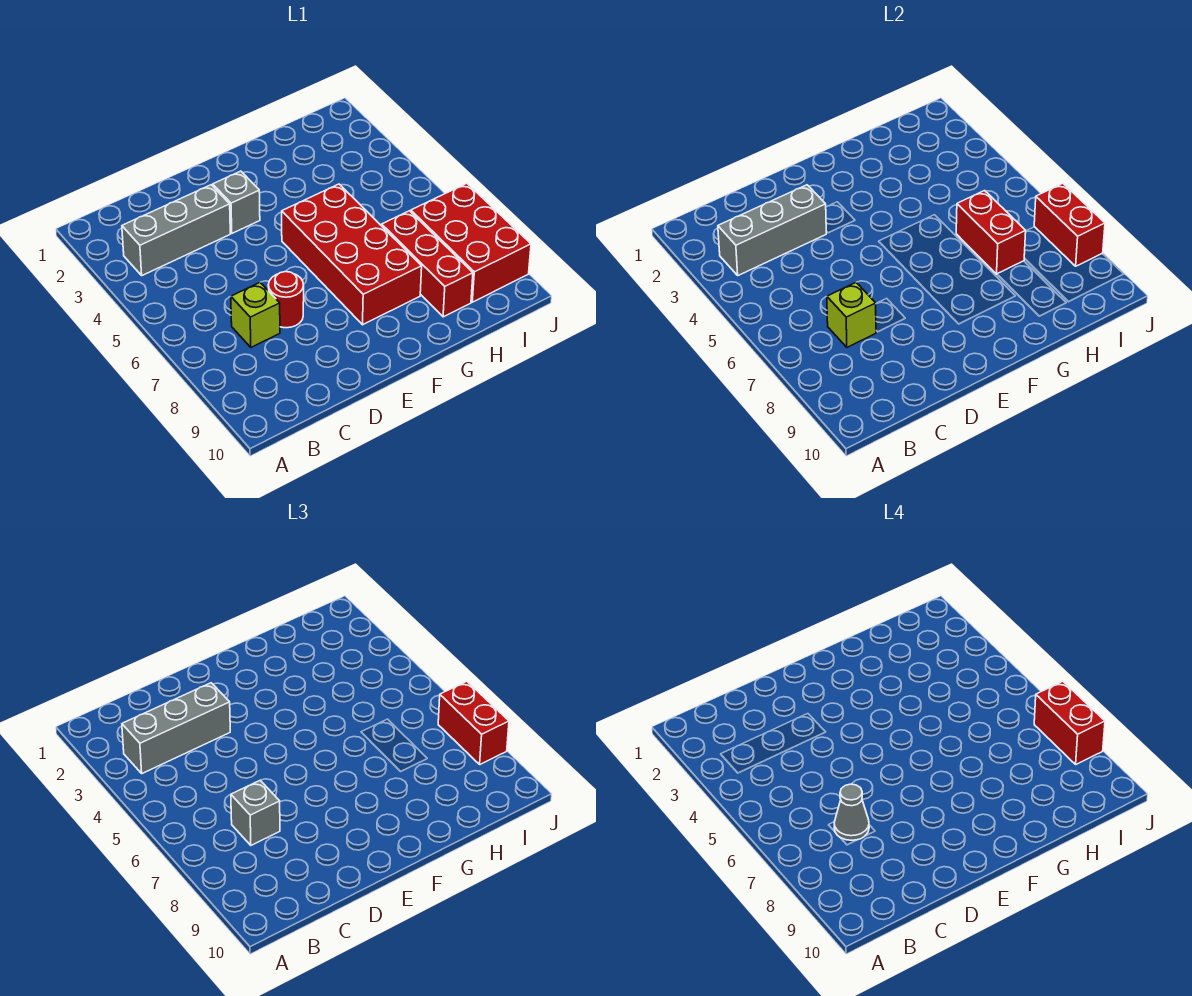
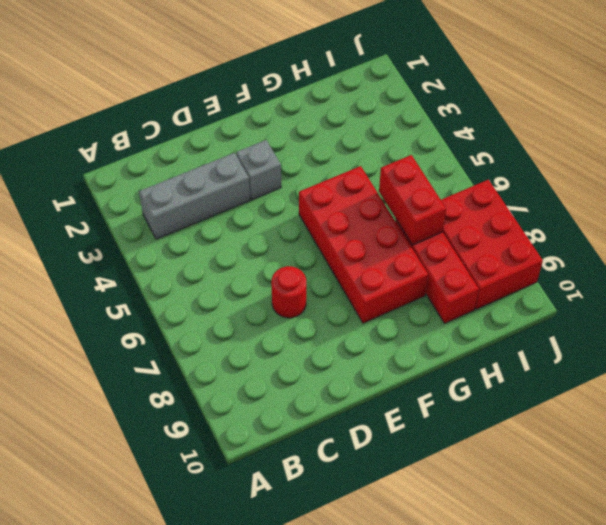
none -> lime brick C7 level 1
none -> grey brick B3:D3 level 2
none -> lime brick C7 level 2

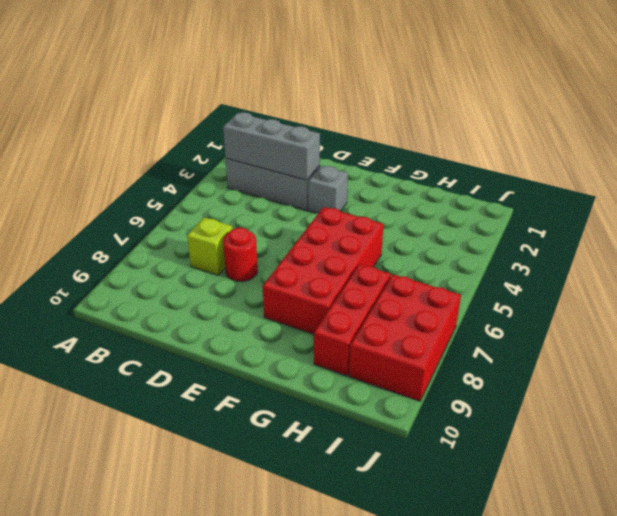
none -> lime brick C7 level 2
none -> red brick H6:H7 level 2
none -> red brick J7:J8 level 2

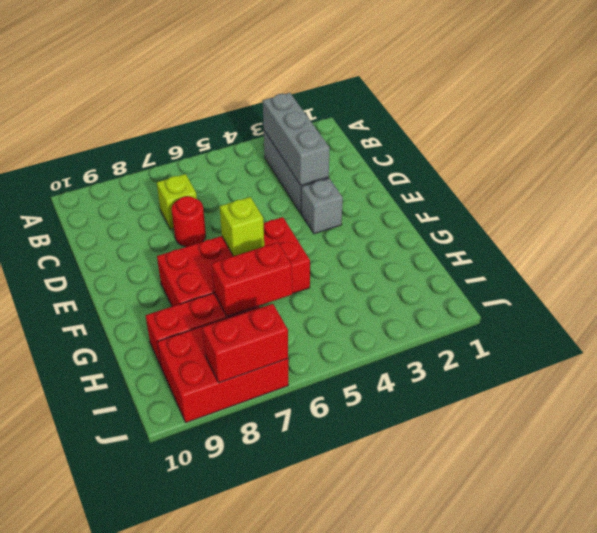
lime brick F6 level 2 -> lime brick C7 level 2
none -> grey brick B3:D3 level 3
none -> grey brick C7 level 3
none -> red brick J7:J8 level 3

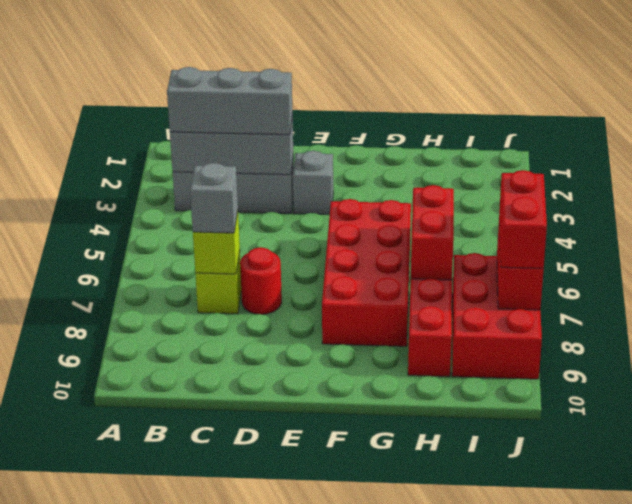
none -> grey cone C7 level 4
none -> red brick J7:J8 level 4

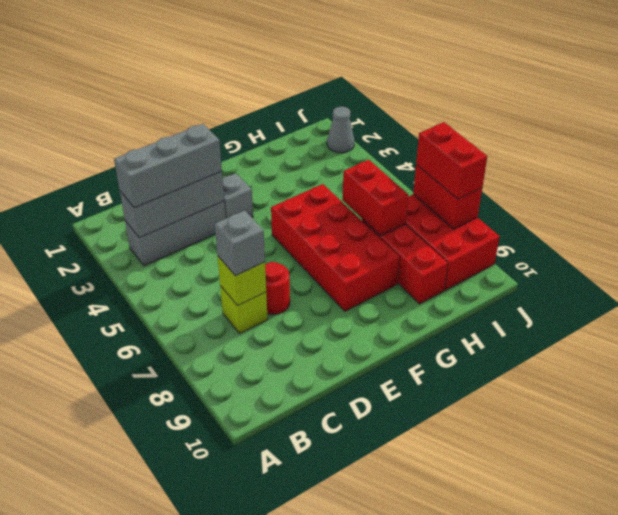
grey cone J2 level 1 -> grey cone C7 level 4
none -> red brick J7:J8 level 4

